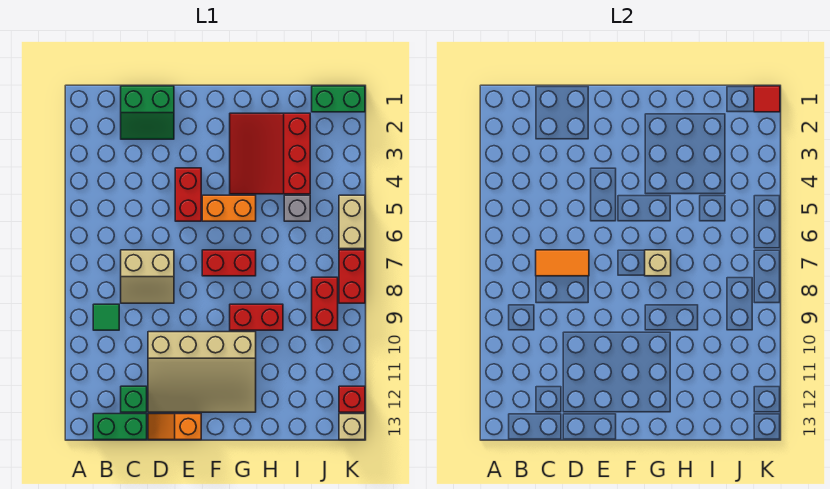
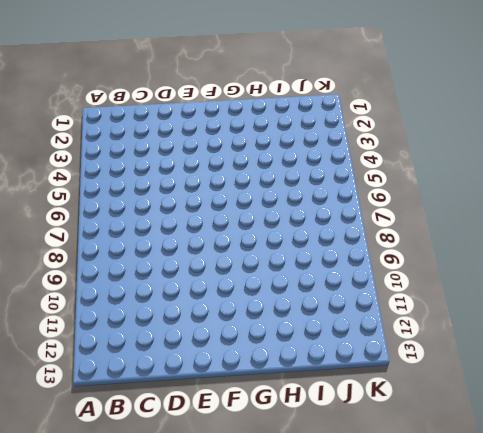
none -> green tile B9 level 1
none -> green brick B13:C13 level 1
none -> green slope C1:D2 level 1 top 1

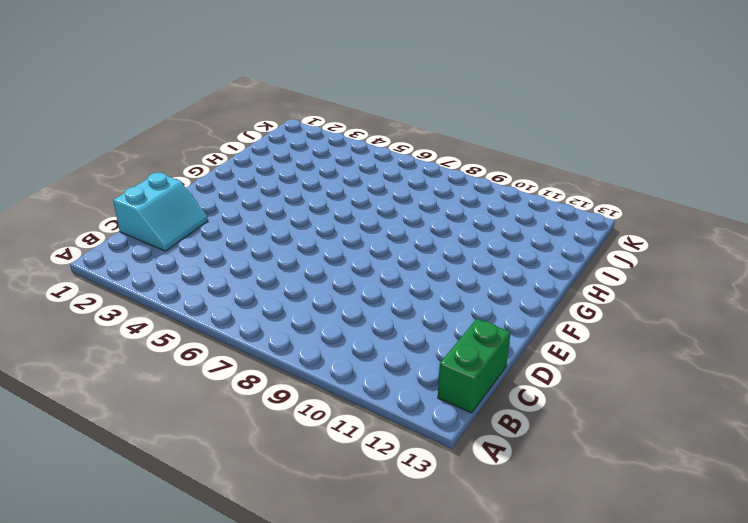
cyan slope C1:D2 level 1 top 1 -> green slope C1:D2 level 1 top 1
none -> green tile B9 level 1
none -> tan slope C7:D8 level 1 top 7
none -> green brick C12 level 1

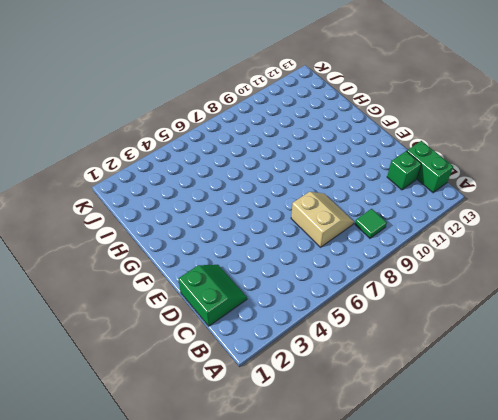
none -> tan slope D10:G12 level 1 top 10
none -> orange slope D13:E13 level 1 top E
none -> red brick E4:E5 level 1

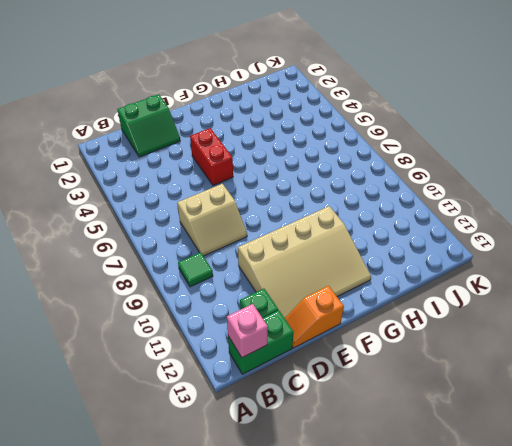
pink brick B13 level 2 -> none
none -> orange brick F5:G5 level 1
none -> red brick F7:G7 level 1
none -> red slope G2:I4 level 1 top I

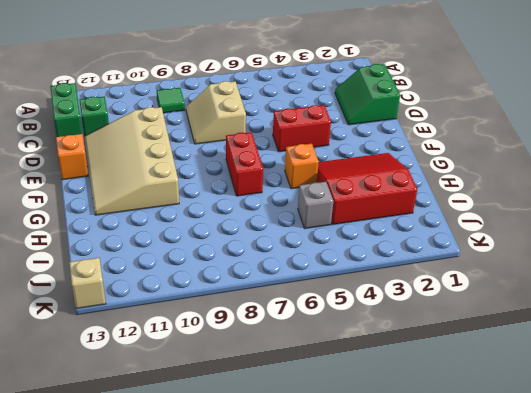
orange brick G5 level 1 -> orange brick F5:G5 level 1
none -> red brick G9:H9 level 1
none -> green brick J1:K1 level 1
none -> red brick J8:J9 level 1

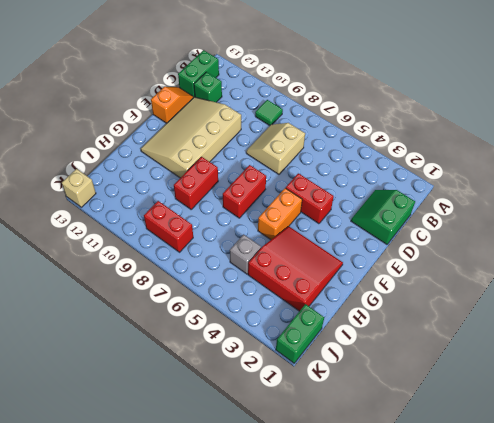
none -> tan brick K5:K6 level 1
none -> red brick K7:K8 level 1
none -> red brick K12 level 1

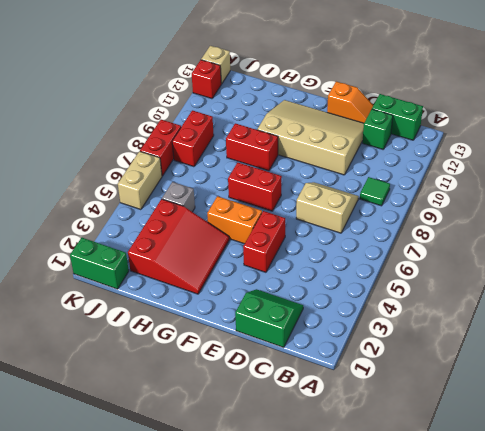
none -> orange tile C7:D7 level 2
none -> tan brick G7 level 2
none -> red tile K1 level 2

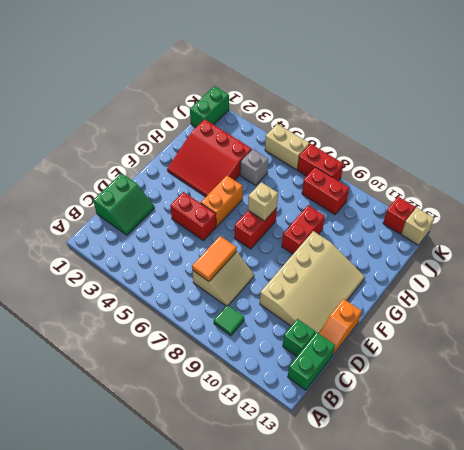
none -> red tile K1 level 2

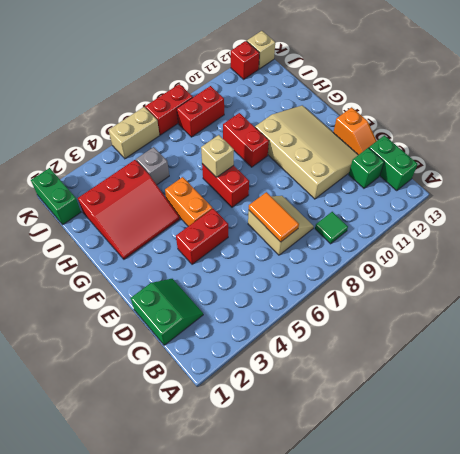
none -> red tile K1 level 2

